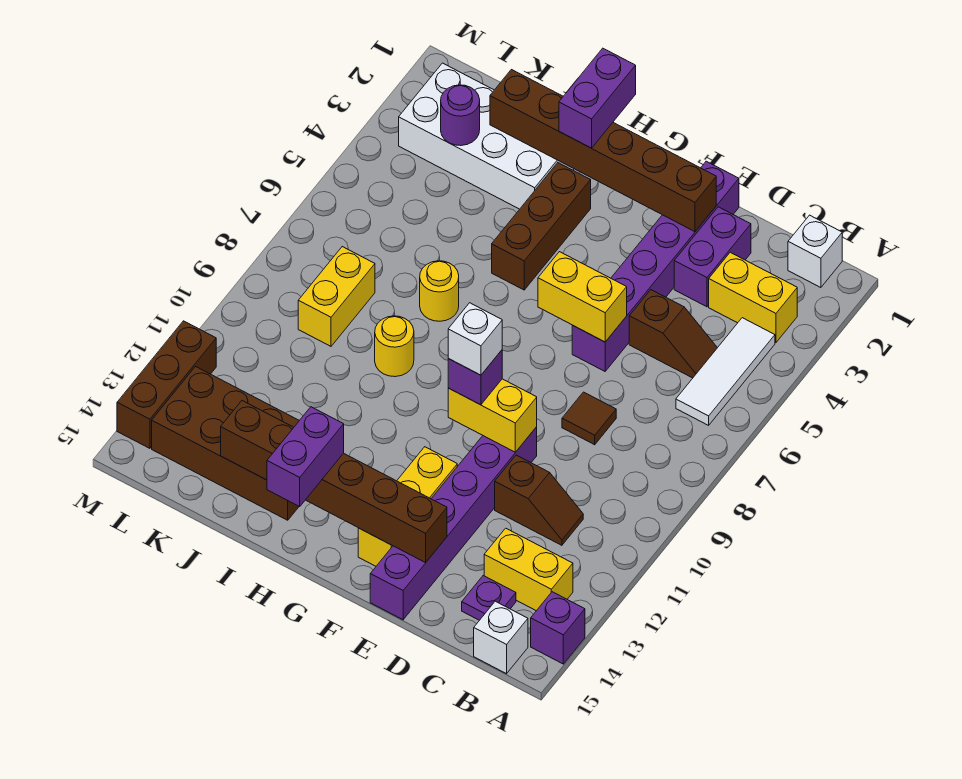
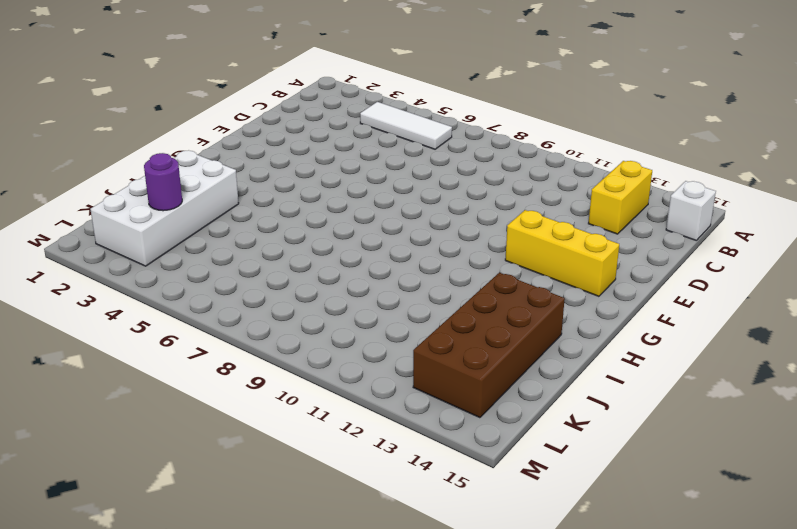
none -> purple brick A14 level 1
none -> white brick B1 level 1
none -> yellow brick B3:C3 level 1
none -> brown slope C5:D5 level 1 top D

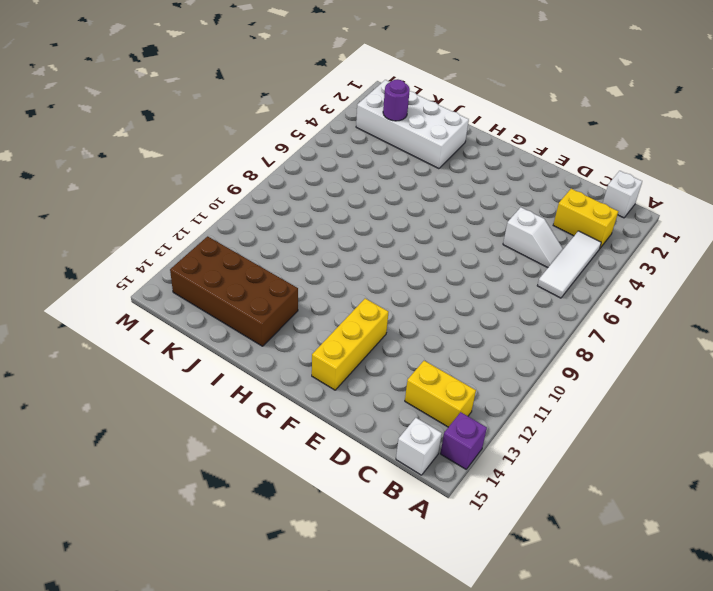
white slope C5:D5 level 1 top D -> brown slope C5:D5 level 1 top D
none -> brown slope C11:D11 level 1 top D
none -> purple plate C14 level 1
none -> purple brick D2:D3 level 1
none -> brown tile D8 level 1

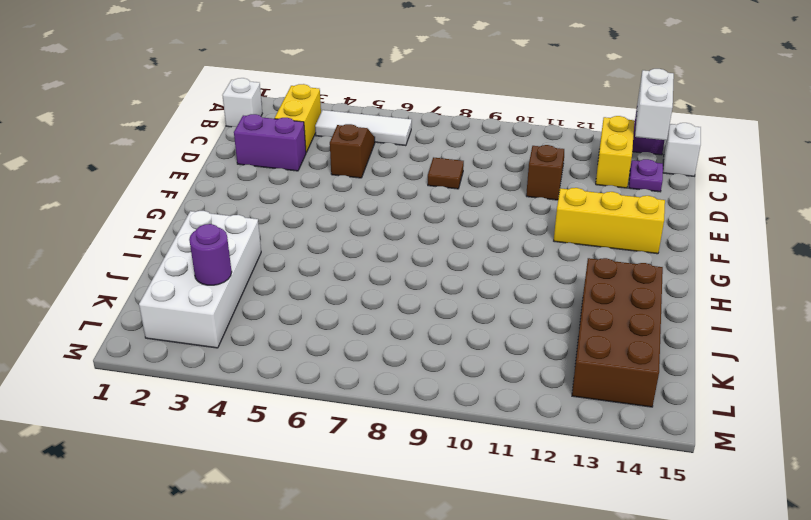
white brick A14:B14 level 2 -> none
none -> purple brick E1:E6 level 1
none -> purple brick E10:E15 level 1
none -> brown brick H3:H5 level 1
none -> yellow round brick I7 level 1

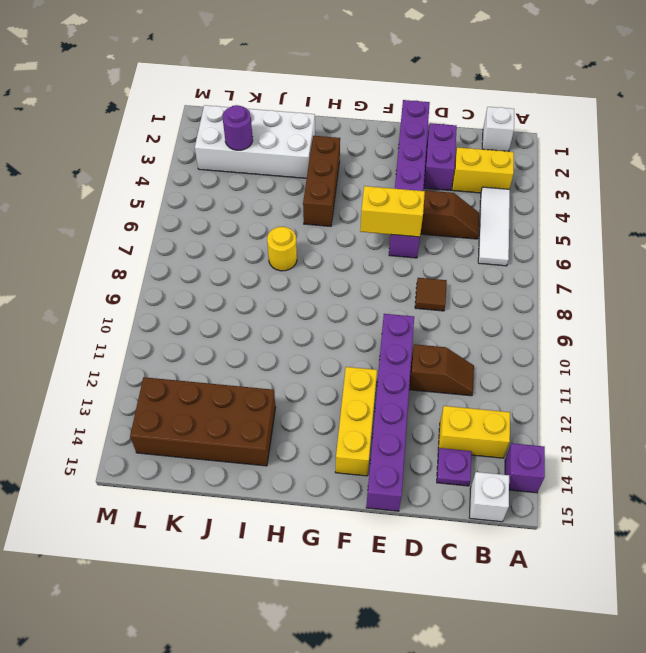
none -> yellow round brick I9 level 1
none -> yellow brick K8:K9 level 1
none -> brown brick M12:M14 level 1
none -> brown brick E2:J2 level 2

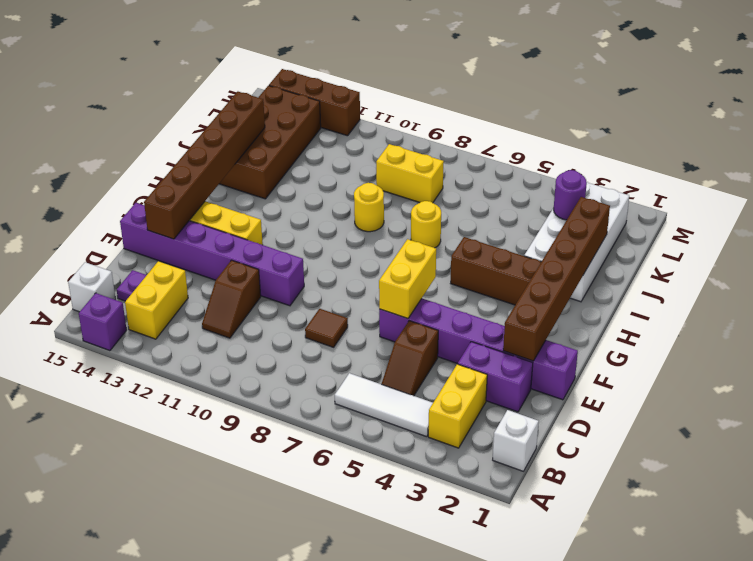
none -> yellow brick E10:F10 level 2
none -> purple brick F10 level 3
none -> purple brick H1:H2 level 3
none -> purple brick H14:H15 level 3

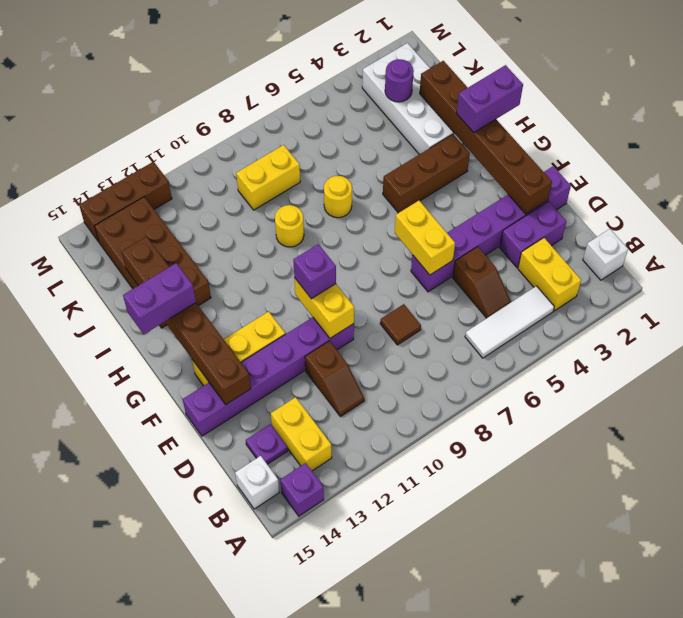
none -> white brick F10 level 4

